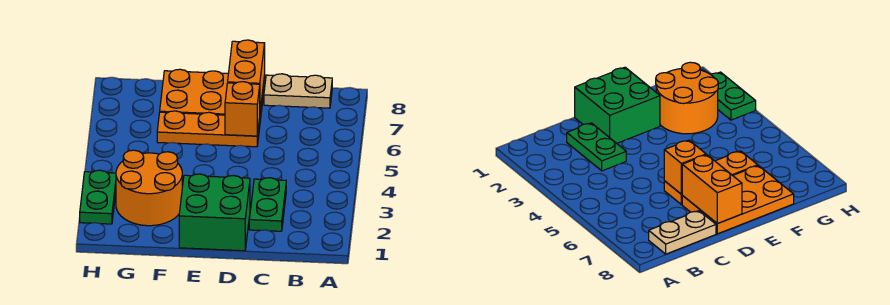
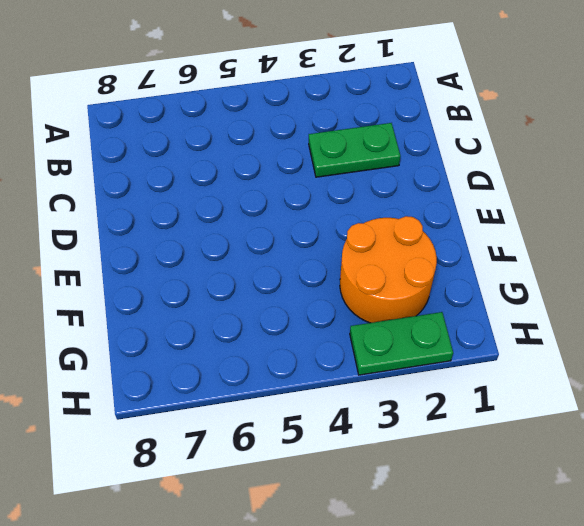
none -> tan plate B8:C8 level 1
none -> green brick D1:E2 level 1

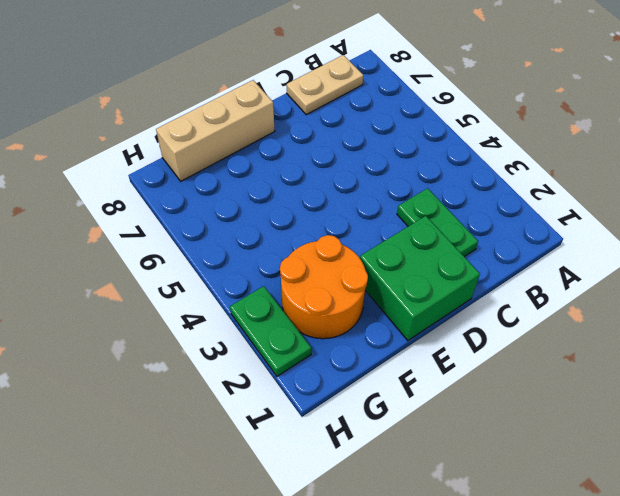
tan brick E8:G8 level 1 -> orange plate D7:F8 level 1
none -> orange plate D6:F6 level 1
none -> orange brick D6 level 2

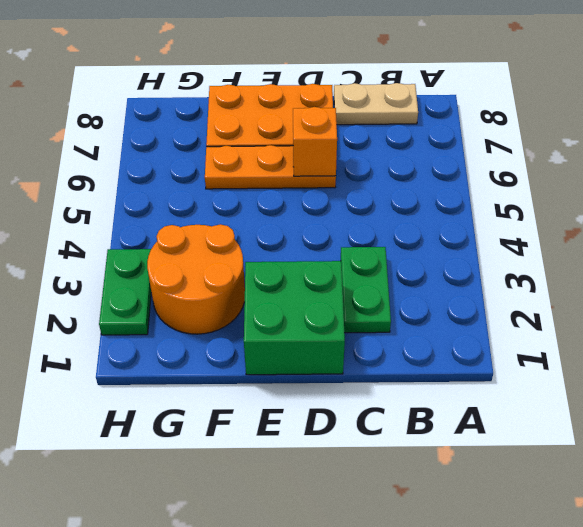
none -> orange brick D7:D8 level 2

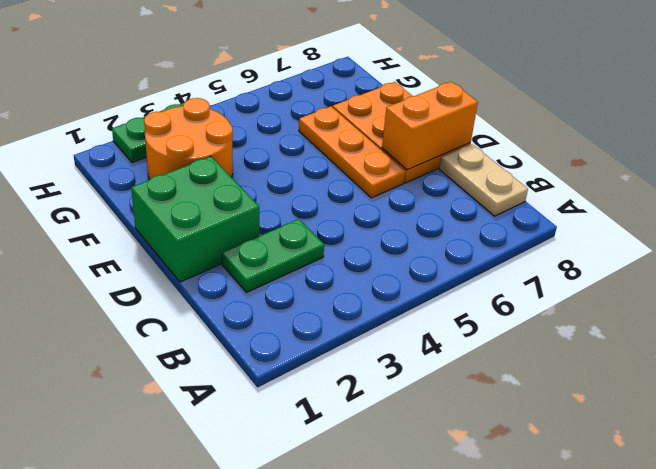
none -> orange brick D6 level 2

